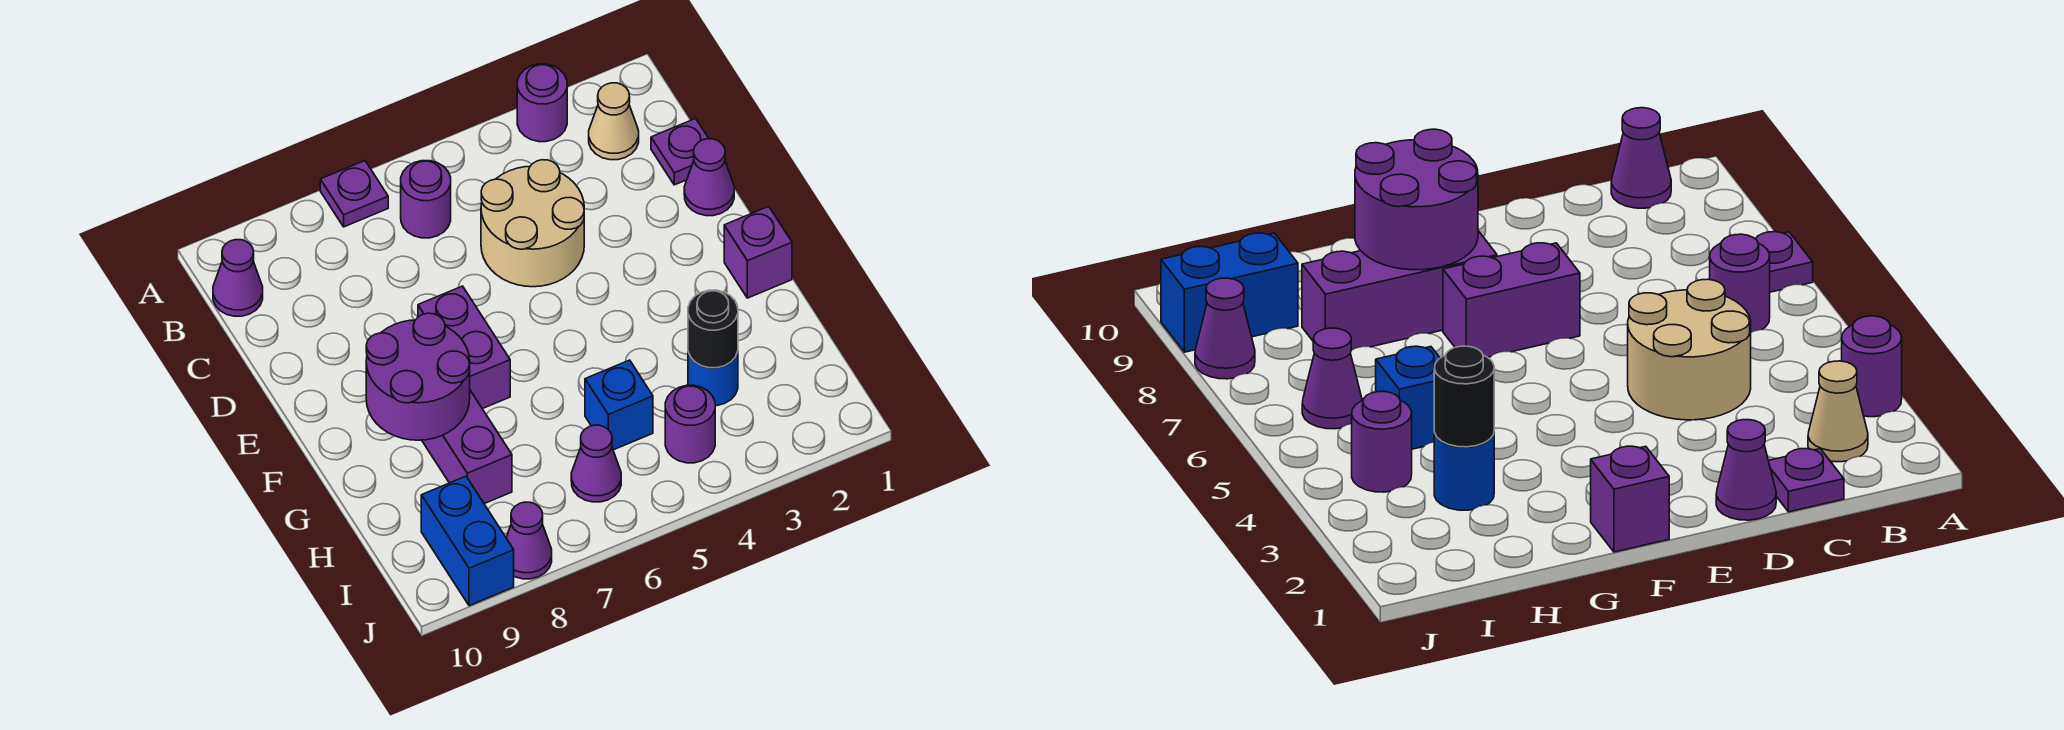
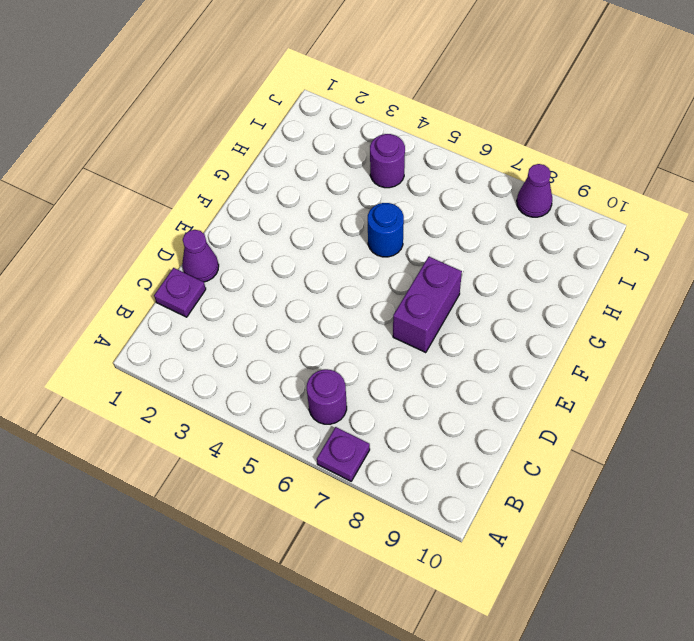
blue round brick G5 level 1 -> blue round brick H3 level 1
none -> purple round brick A3 level 1
none -> tan cone B2 level 1
none -> purple cone B10 level 1

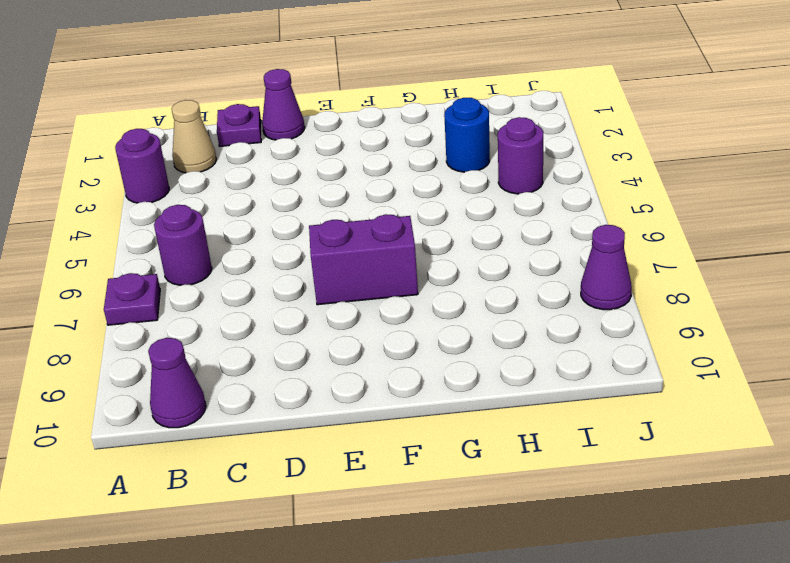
none -> tan round brick C4:D5 level 1
none -> purple brick F1 level 1
none -> purple brick F8:H8 level 1

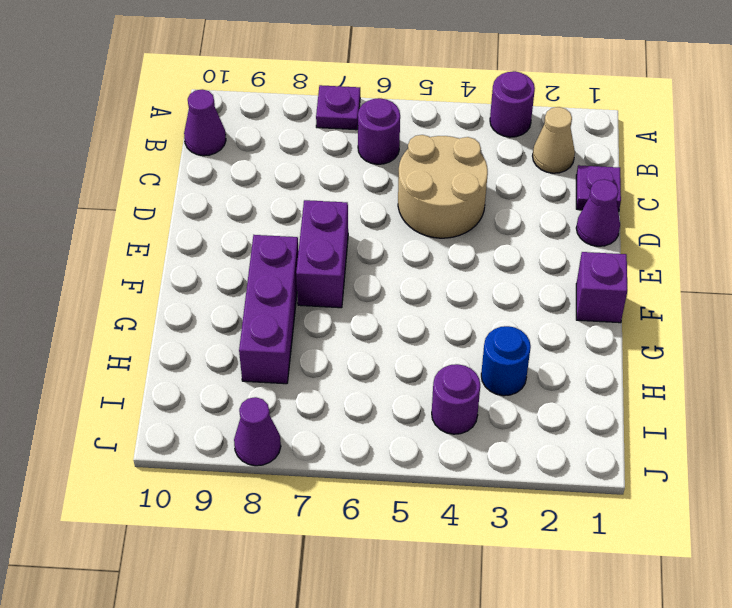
none -> blue brick H5 level 1
none -> purple cone I6 level 1
none -> blue brick I9:J9 level 1

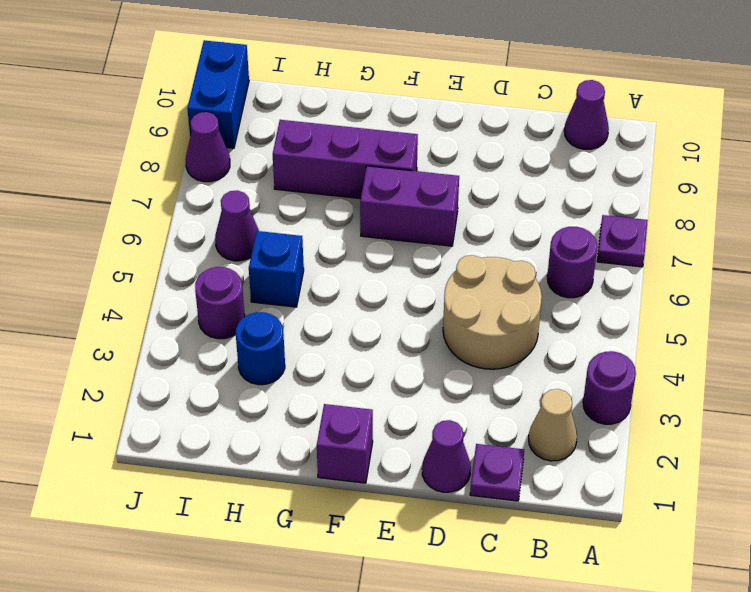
blue brick J9:J10 level 1 -> blue brick I9:J9 level 1
none -> purple round brick F8:G9 level 2
none -> black round brick H3 level 2

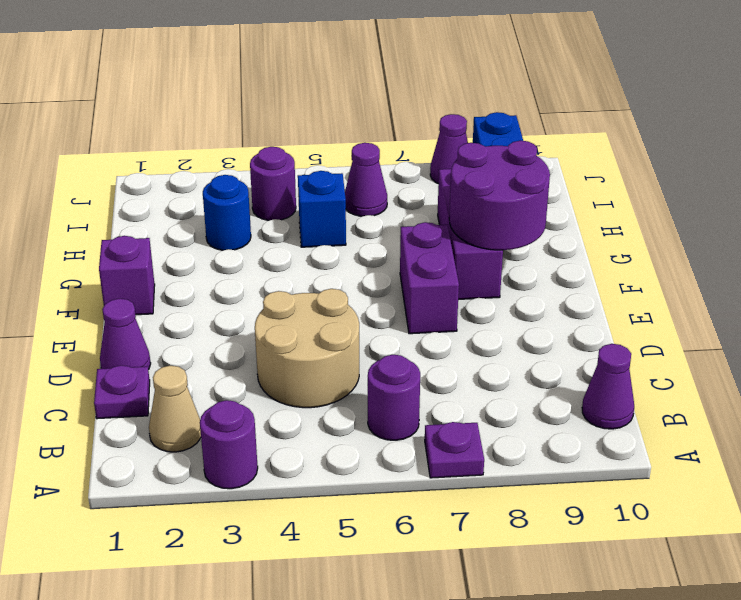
none -> black round brick H3 level 2

